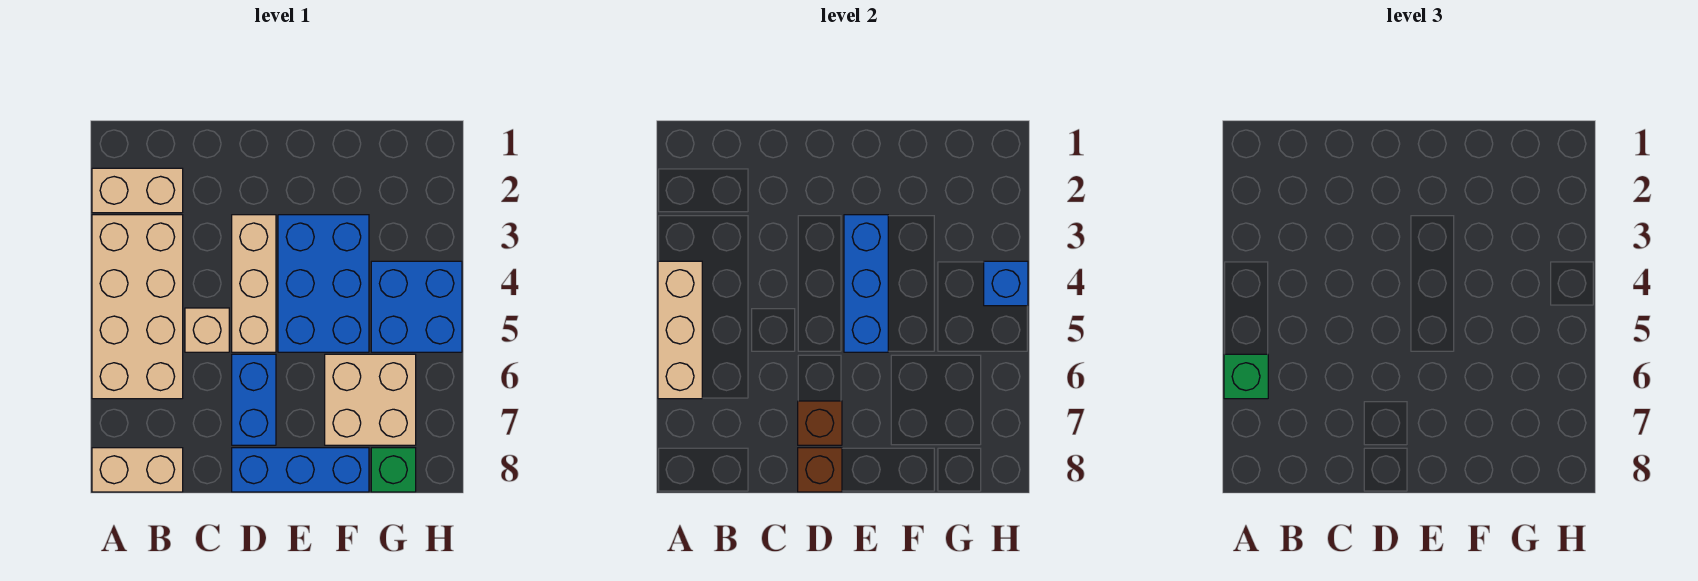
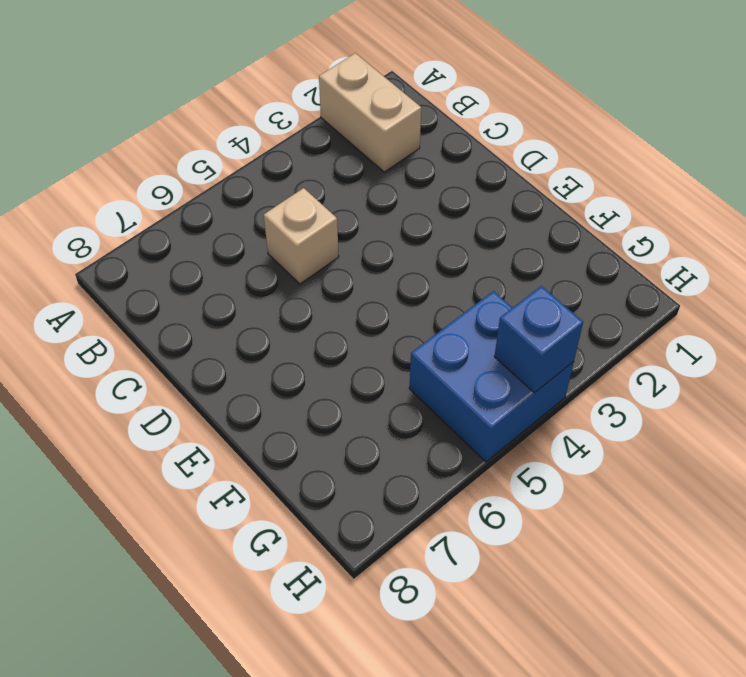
none -> tan brick A3:B6 level 1
none -> tan brick A8:B8 level 1
none -> tan brick D3:D5 level 1

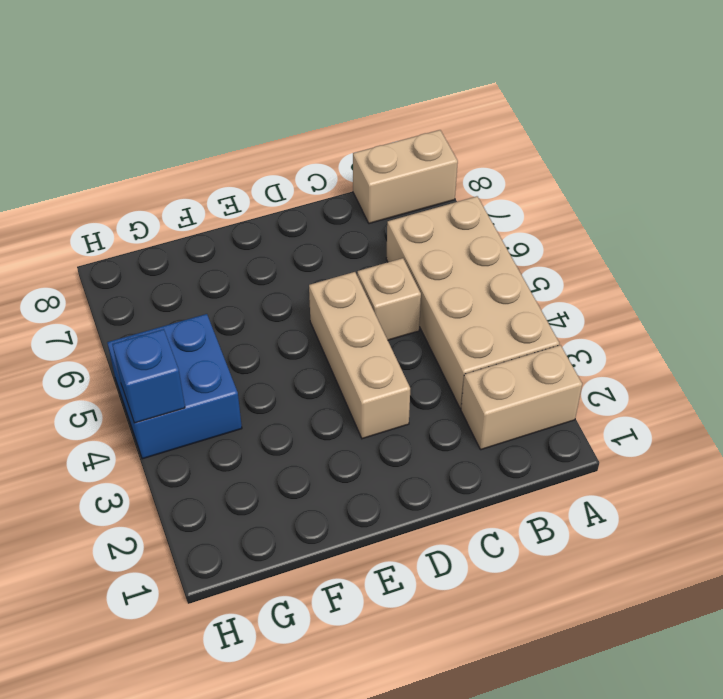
none -> blue brick D6:D7 level 1
none -> blue brick D8:F8 level 1
none -> blue brick E3:F5 level 1

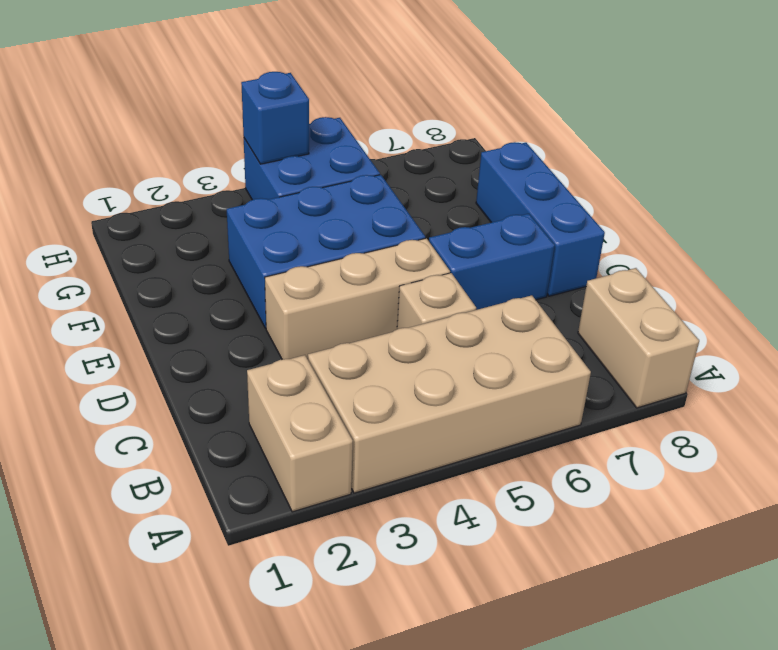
none -> tan brick F6:G7 level 1
none -> green brick G8 level 1
none -> tan brick A4:A6 level 2

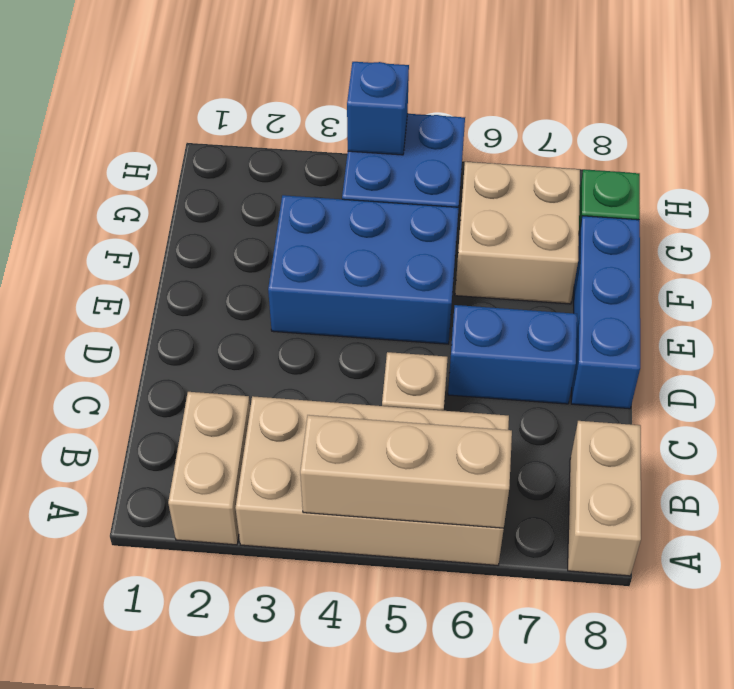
none -> tan brick D3:D5 level 1
none -> brown brick D7 level 2
none -> brown brick D8 level 2

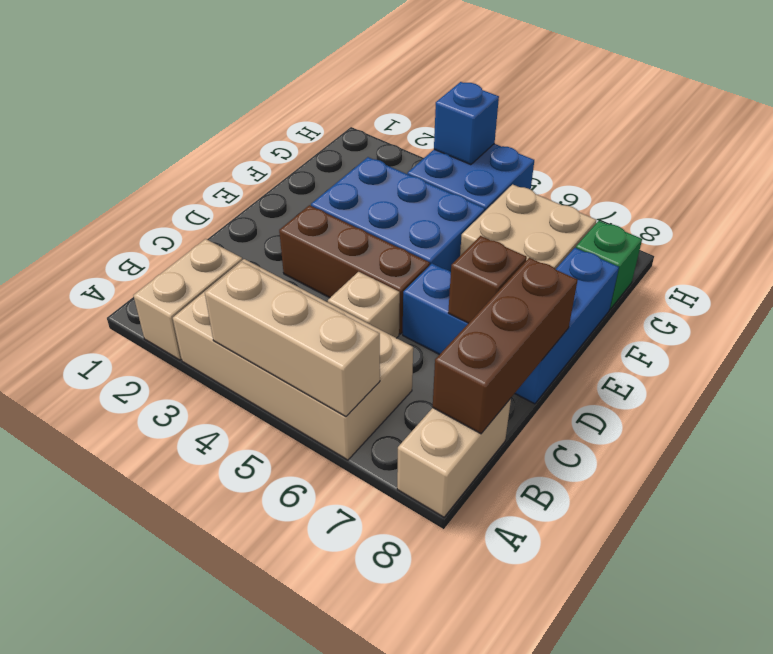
brown brick B8:D8 level 2 -> brown brick D8 level 2
brown brick D3:D5 level 1 -> tan brick D3:D5 level 1
none -> blue brick E3:E5 level 2
none -> green brick A6 level 3

